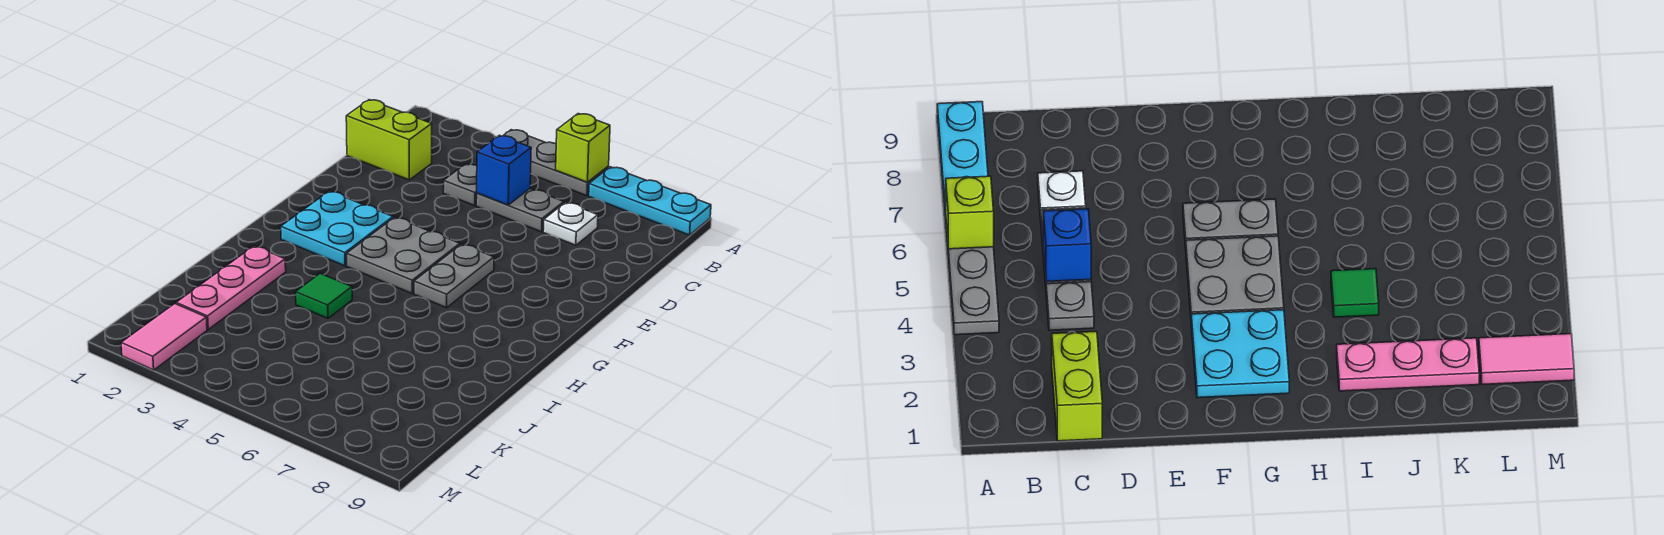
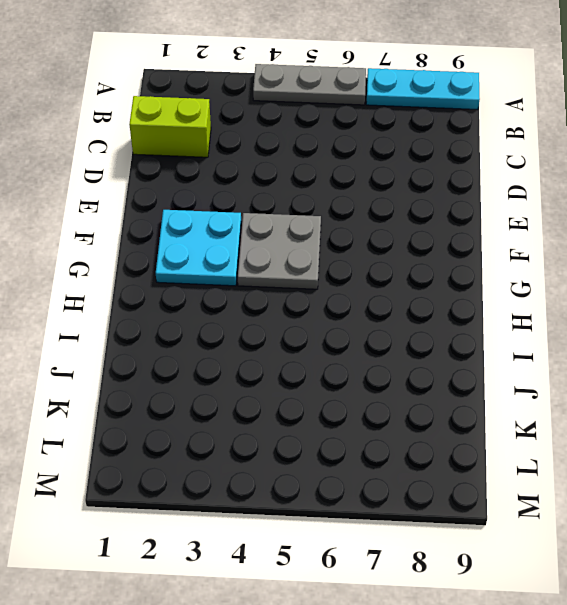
none -> grey plate C4 level 1
none -> grey plate C5:C6 level 1
none -> white plate C7 level 1

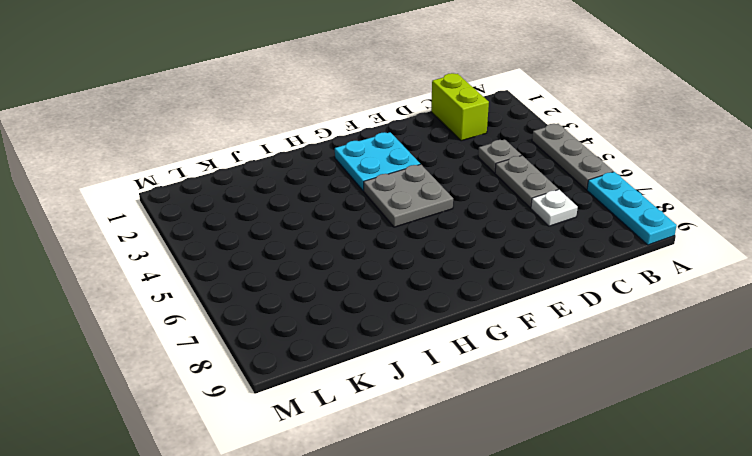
none -> grey plate F6:G6 level 1
none -> pink plate I2:K2 level 1
none -> green tile I4 level 1

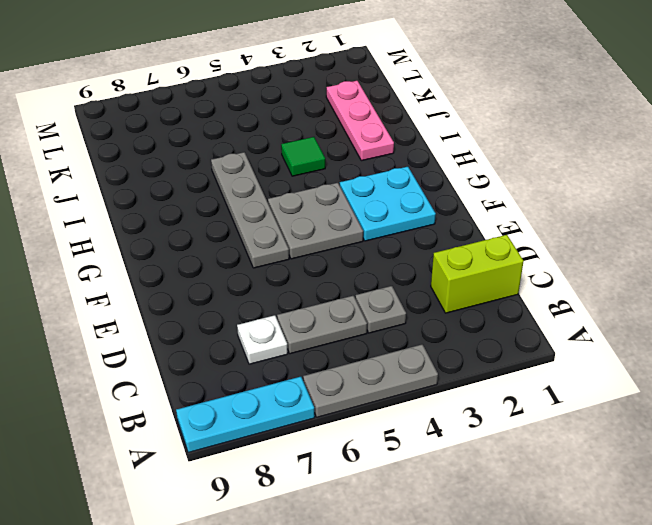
grey plate F6:I6 level 1 -> grey plate F6:G6 level 1
none -> pink tile L2:M2 level 1
none -> lime brick A6 level 2
none -> blue brick C5 level 2

